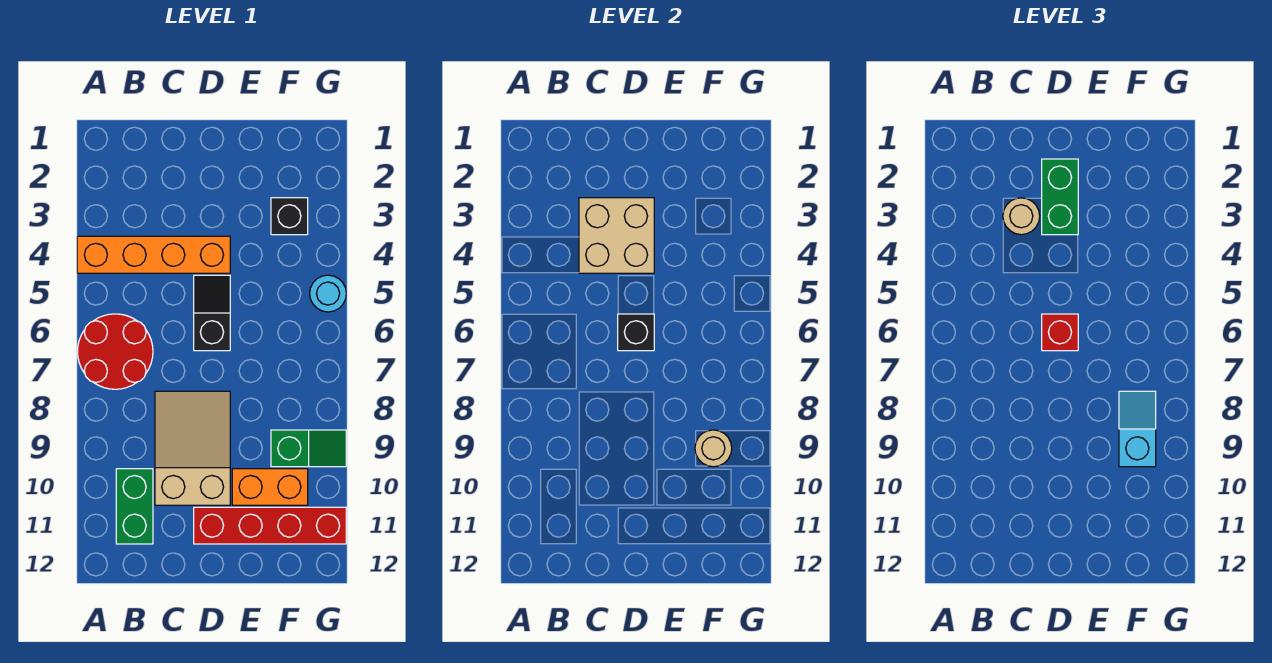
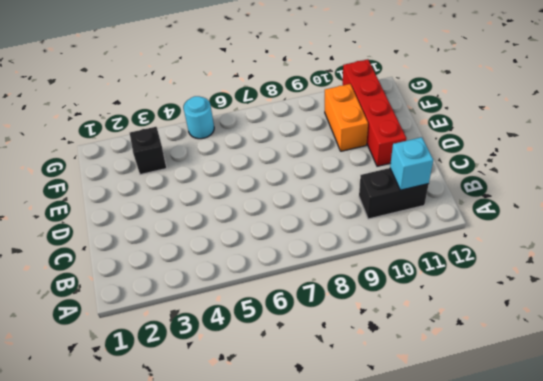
black brick B10:B11 level 1 -> green brick B10:B11 level 1
cyan brick B11 level 2 -> none
none -> orange brick A4:D4 level 1
none -> red round brick A6:B7 level 1
none -> tan slope C8:D10 level 1 top 10

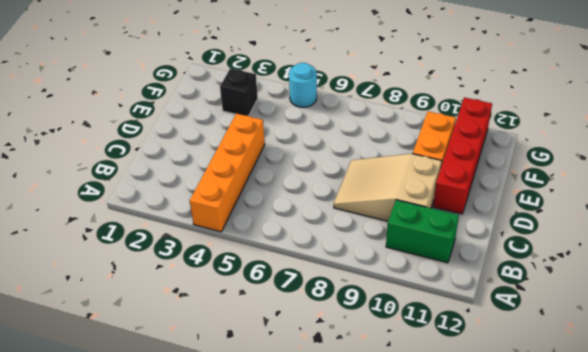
none -> red round brick A6:B7 level 1
none -> black slope D5:D6 level 1 top 6
none -> green slope F9:G9 level 1 top F

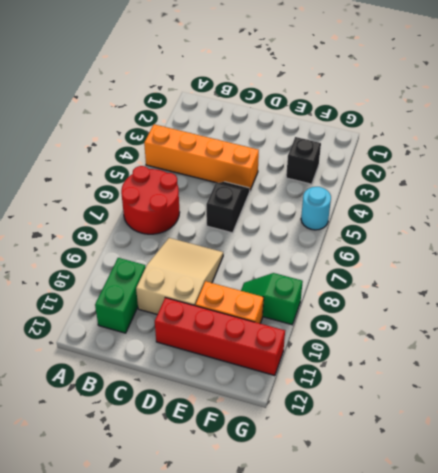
green slope F9:G9 level 1 top G -> green slope F9:G9 level 1 top F
none -> tan brick C3:D4 level 2
none -> black brick D6 level 2
none -> tan round brick F9 level 2

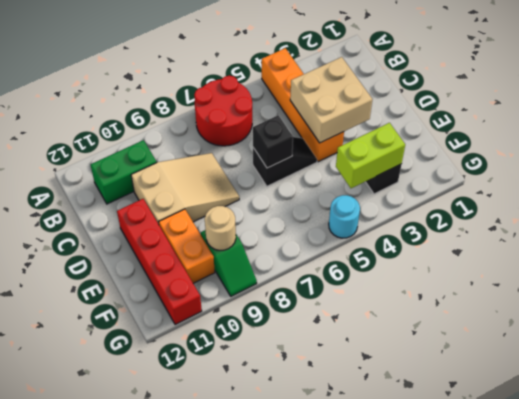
lime brick F3:F4 level 2 -> none
none -> tan round brick C3 level 3
none -> green brick D2:D3 level 3
none -> red brick D6 level 3

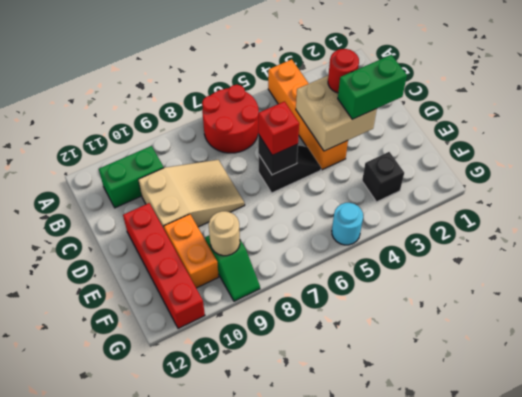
red round brick C3 level 3 -> tan round brick C3 level 3
none -> cyan slope F8:F9 level 3 top 9

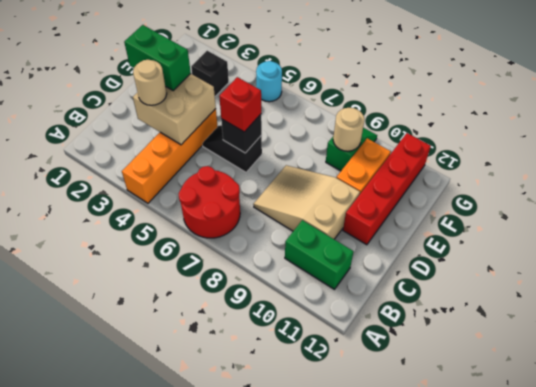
none -> cyan slope F8:F9 level 3 top 9

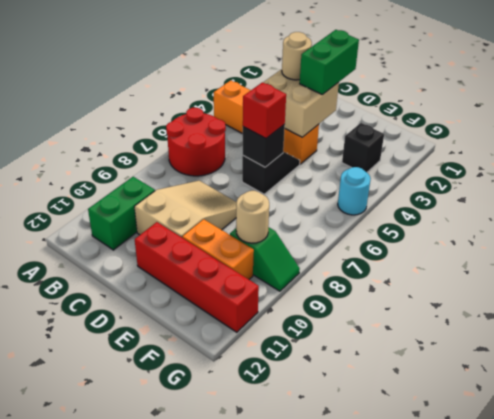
none -> cyan slope F8:F9 level 3 top 9

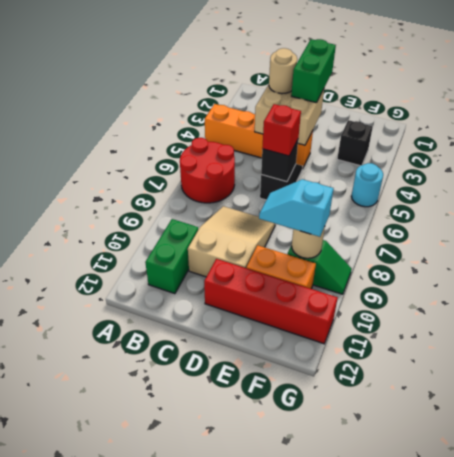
cyan slope E9:F9 level 3 top F -> cyan slope F8:F9 level 3 top 9

